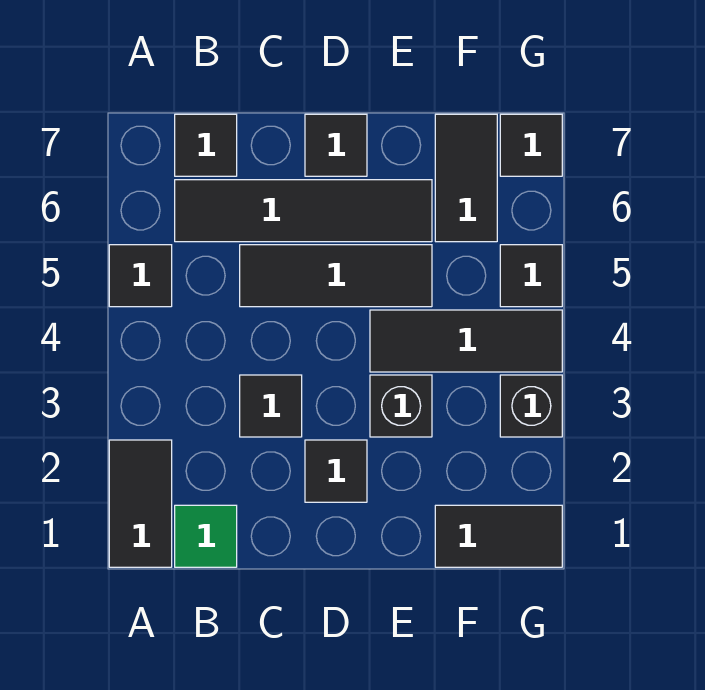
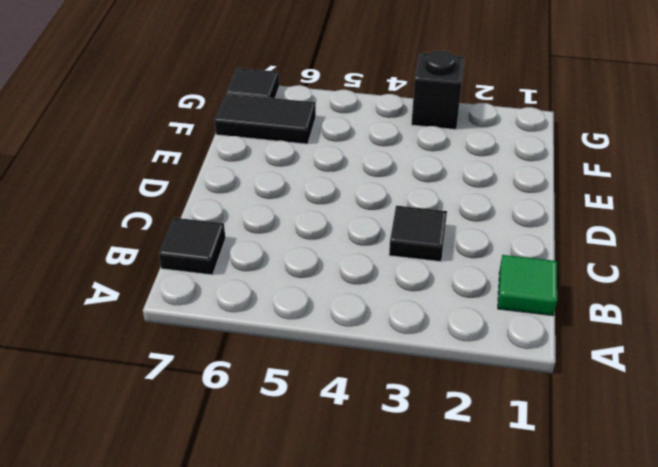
none -> black tile A1:A2 level 1
none -> black tile A5 level 1
none -> black tile B6:E6 level 1

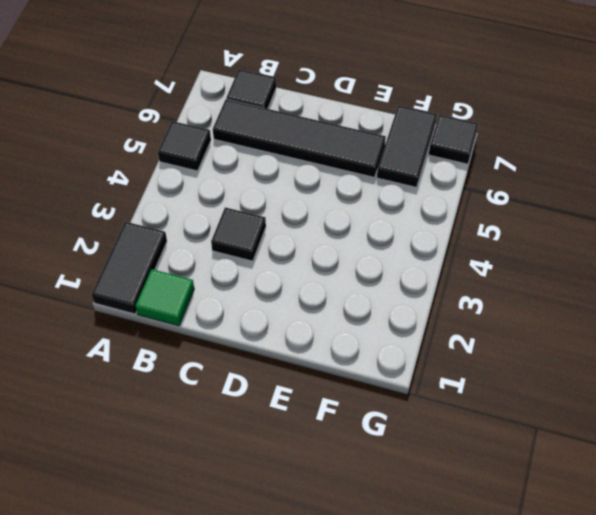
none -> black tile C5:E5 level 1
none -> black tile D2 level 1
none -> black tile D7 level 1

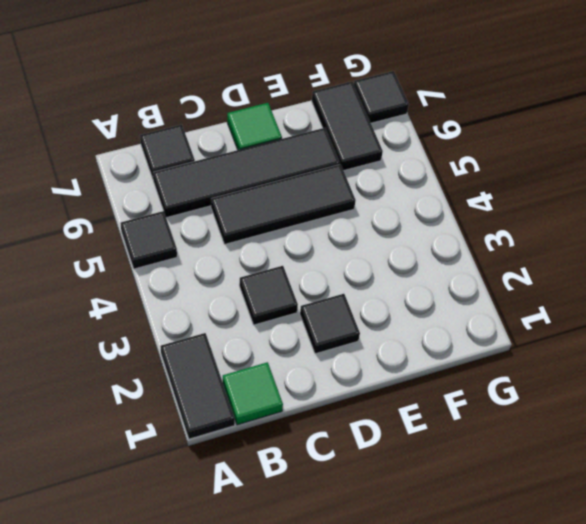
green tile D7 level 1 -> black tile D7 level 1
none -> black brick E3 level 1
none -> black tile E4:G4 level 1
none -> black tile F1:G1 level 1

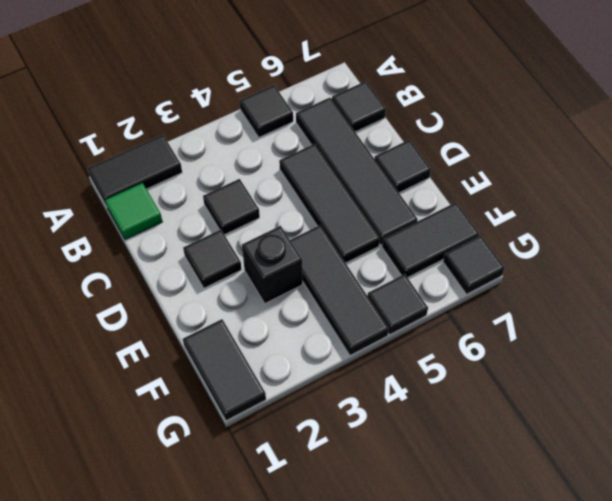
none -> black brick G3 level 1

